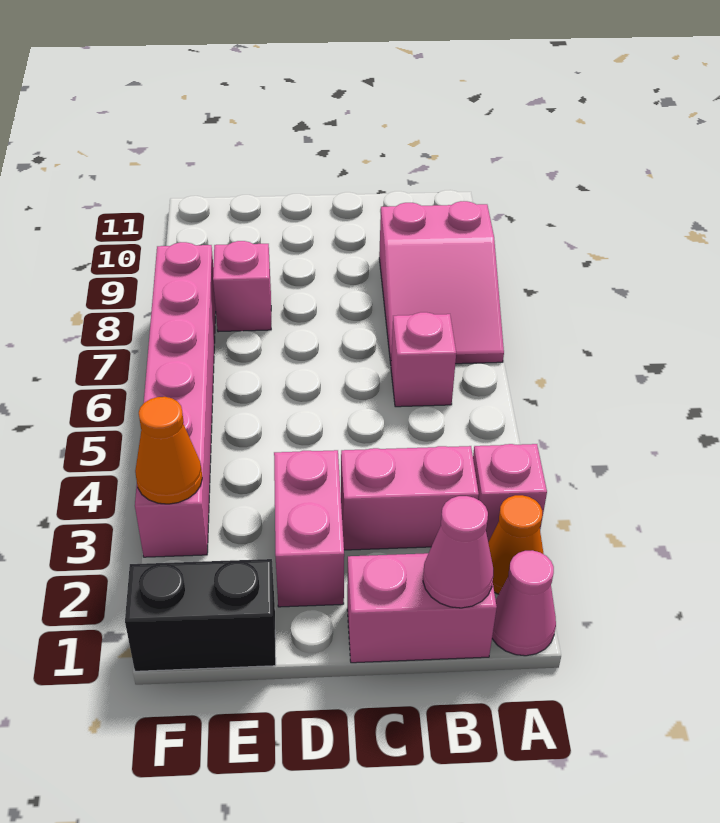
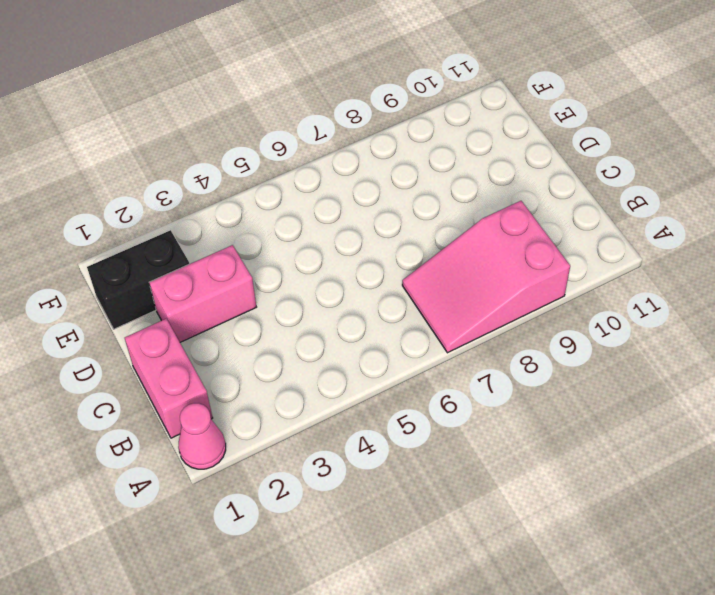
black brick E1:E2 level 1 -> black brick E1:F1 level 1
none -> orange cone A2 level 1
none -> pink brick A3 level 1
none -> pink brick B3:C3 level 1

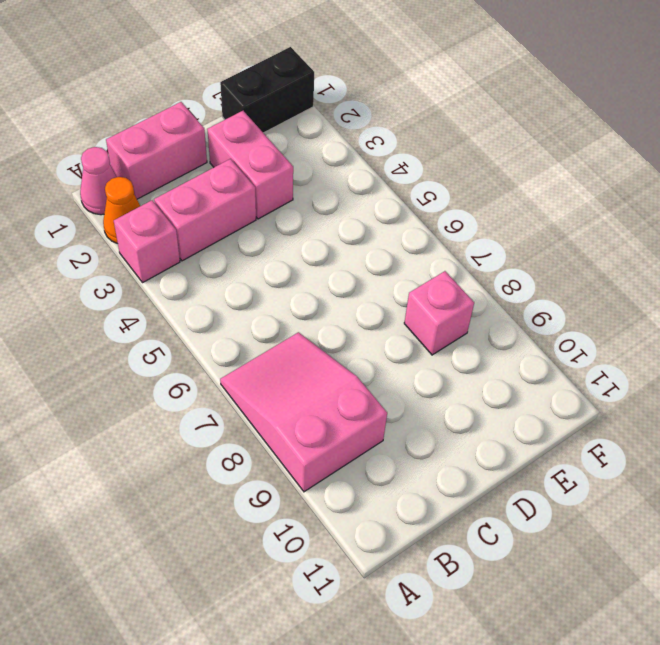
none -> pink brick B6 level 1
none -> pink brick F3:F8 level 1
none -> pink cone B1 level 2

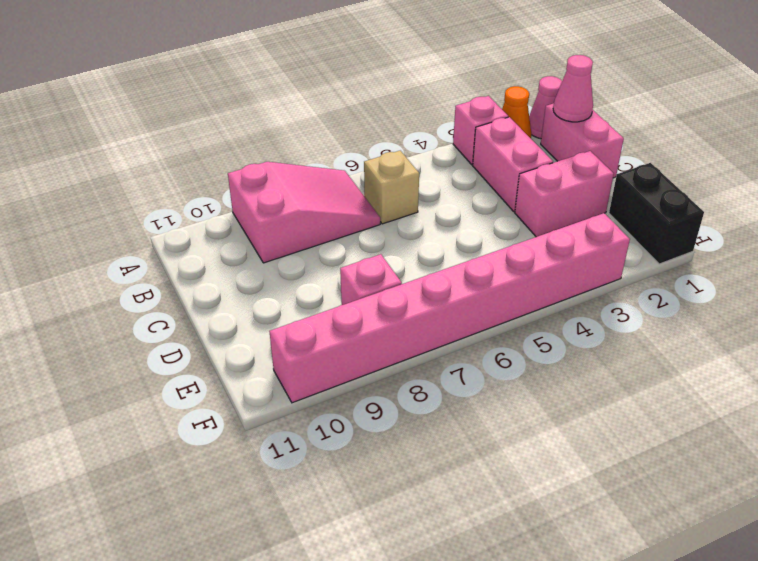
tan brick B6 level 1 -> pink brick B6 level 1
pink brick F3:F10 level 1 -> pink brick F3:F8 level 1
none -> orange cone F3 level 2

